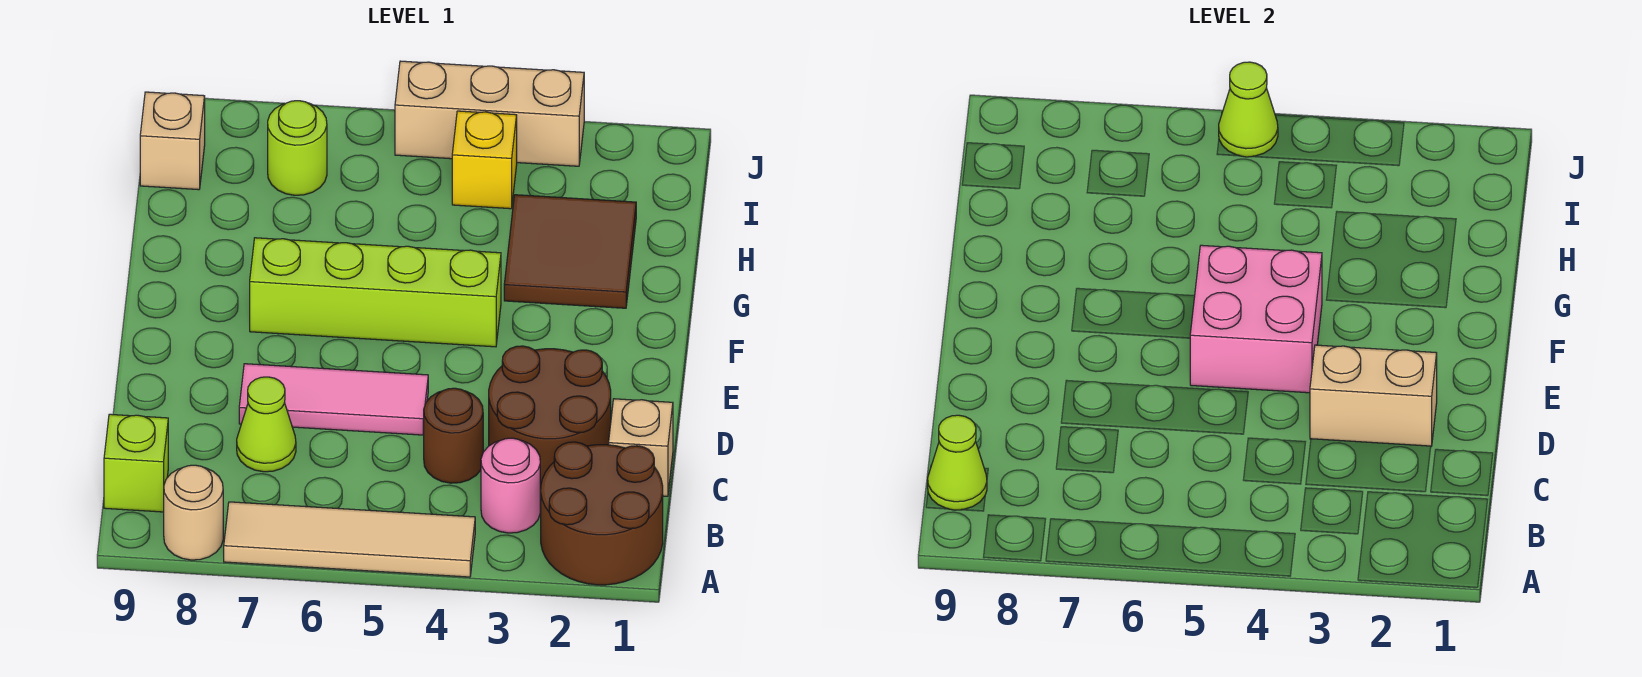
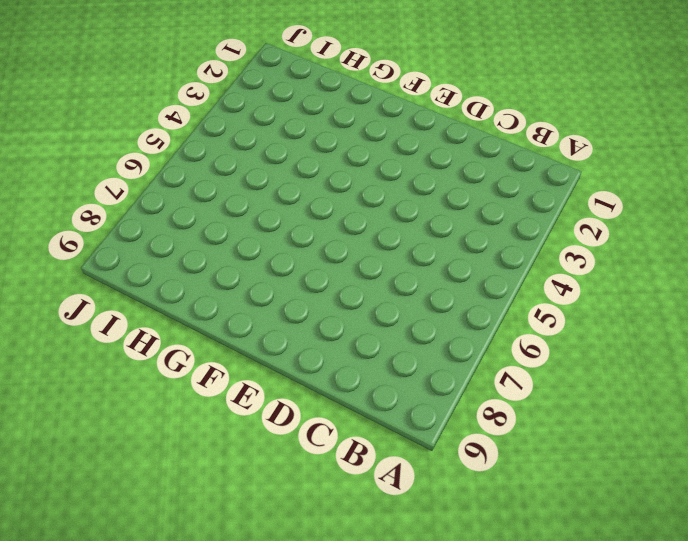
none -> brown round brick A1:B2 level 1
none -> tan tile A4:A7 level 1
none -> tan round brick A8 level 1

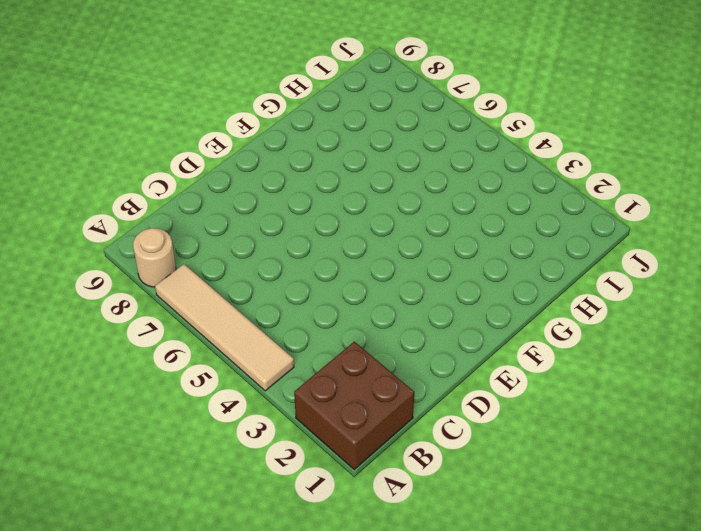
brown brick A1:B2 level 1 -> brown round brick A1:B2 level 1
none -> pink round brick B3 level 1
none -> lime brick B9 level 1
none -> tan brick C1 level 1

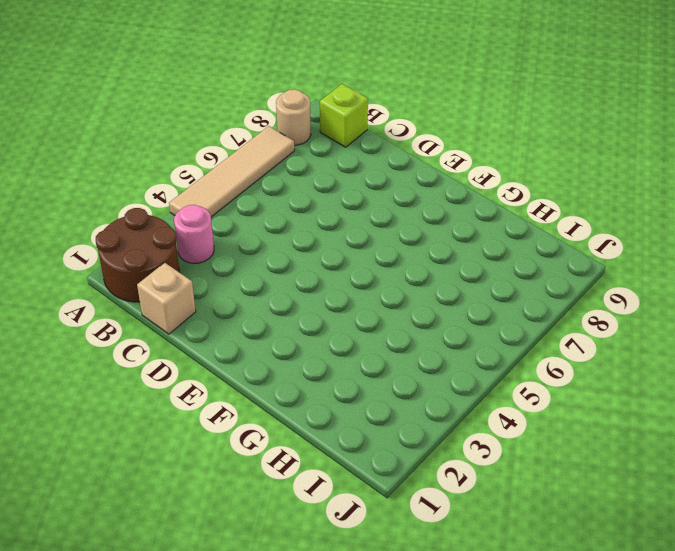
none -> brown round brick C2:D3 level 1
none -> brown round brick C4 level 1
none -> lime cone C7 level 1

